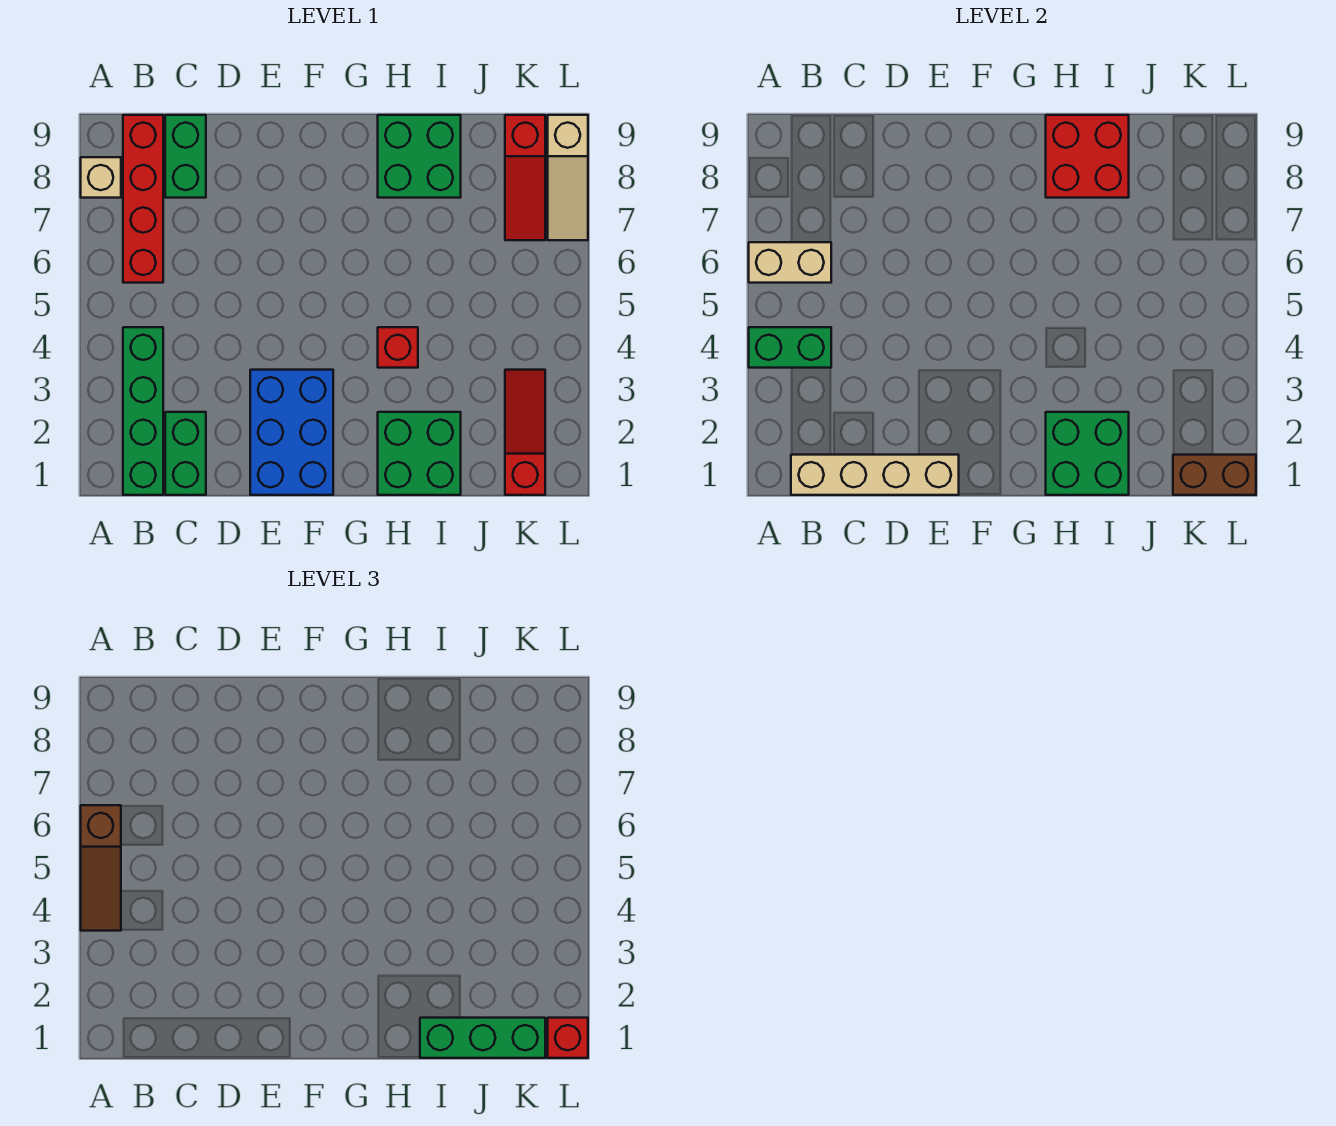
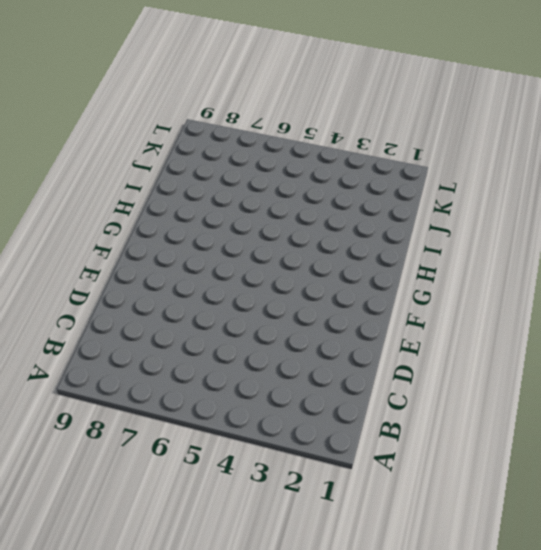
none -> tan brick A8 level 1
none -> green brick B1:B4 level 1
none -> red brick B6:B9 level 1

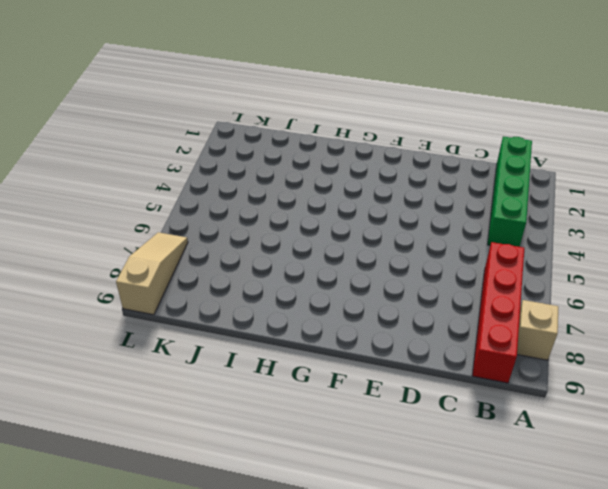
none -> green brick C1:C2 level 1
none -> green brick C8:C9 level 1
none -> blue brick E1:F3 level 1

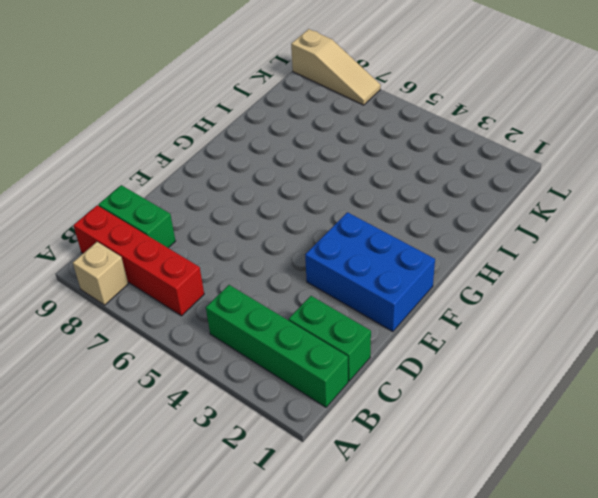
none -> green brick H1:I2 level 1
none -> red brick H4 level 1
none -> green brick H8:I9 level 1

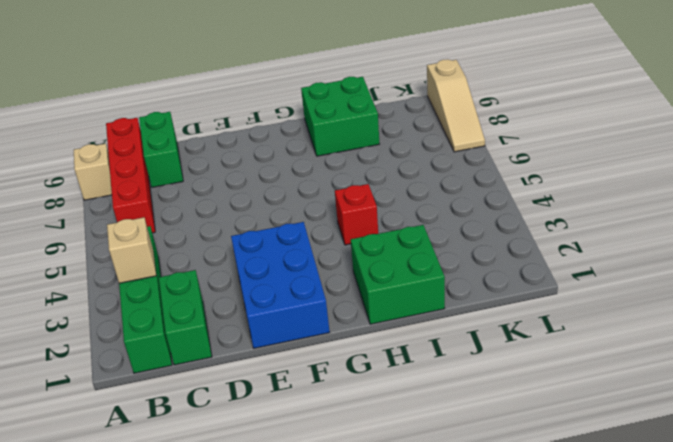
tan brick B3 level 2 -> none
none -> red slope K1:K3 level 1 top 1
none -> red slope K7:K9 level 1 top 9
none -> green brick A4:B4 level 2

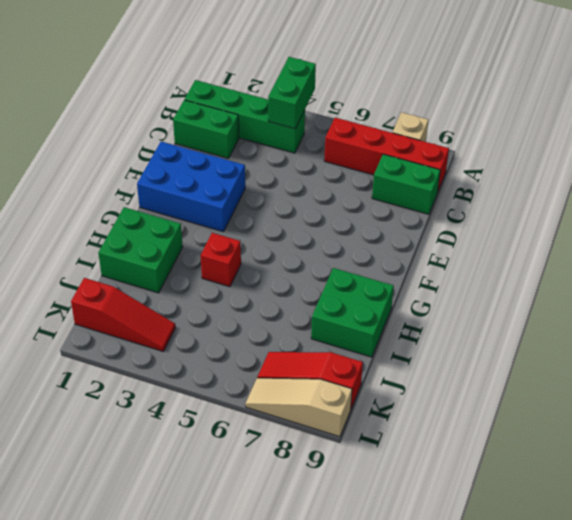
none -> tan brick A6:B6 level 2
none -> tan brick B1:E1 level 2
none -> green brick H1:I2 level 2

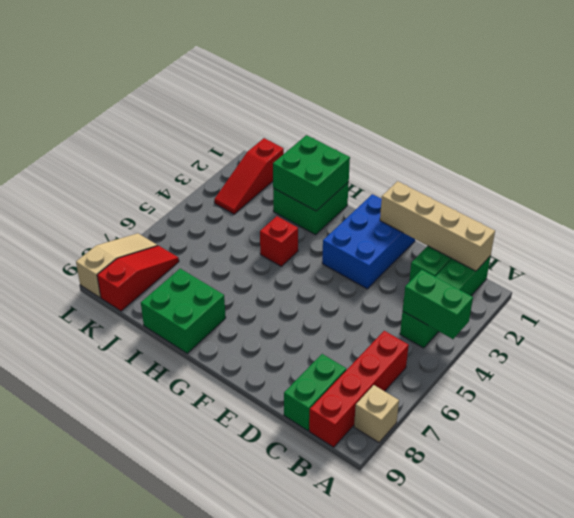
none -> tan brick A6:B6 level 2
none -> red brick H8:I9 level 2
none -> brown brick K1:L1 level 2

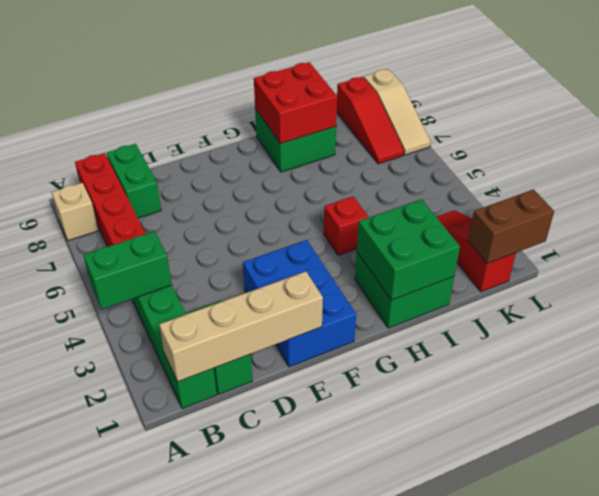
none -> tan brick A6:B6 level 2
none -> brown slope A4:A6 level 3 top 6
none -> green brick I1:K1 level 3

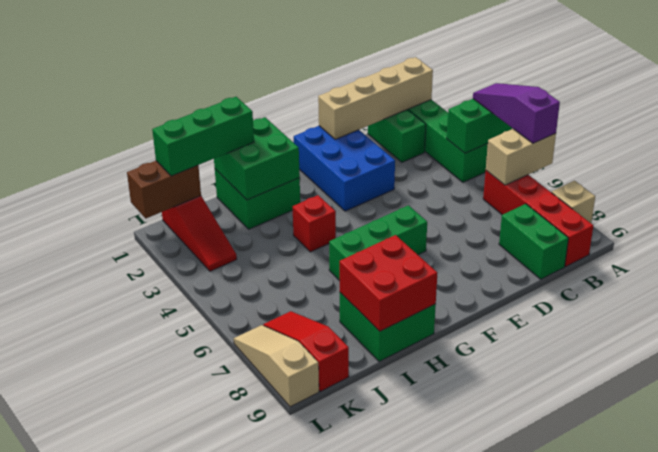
purple slope A4:A6 level 3 top 6 -> brown slope A4:A6 level 3 top 6
green brick F6:H6 level 1 -> none
none -> red brick L1 level 3

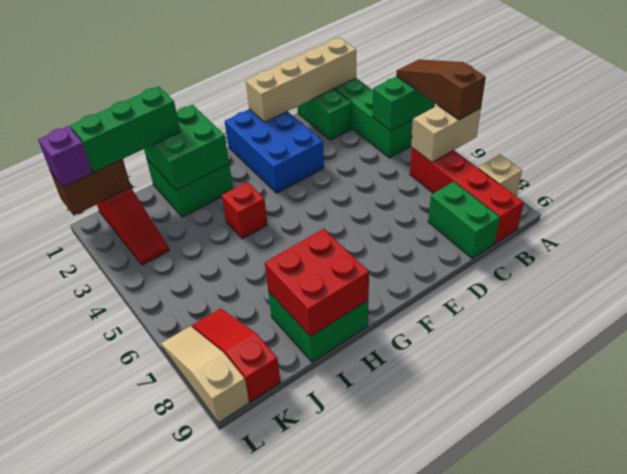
purple brick L1 level 3 -> red brick L1 level 3

